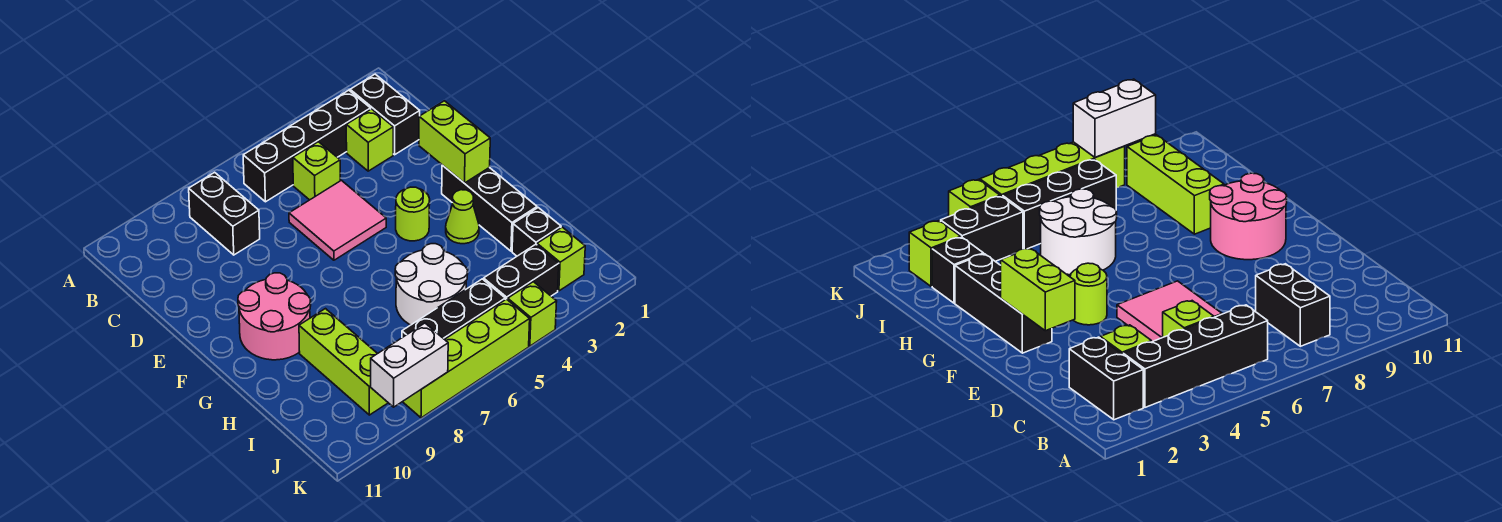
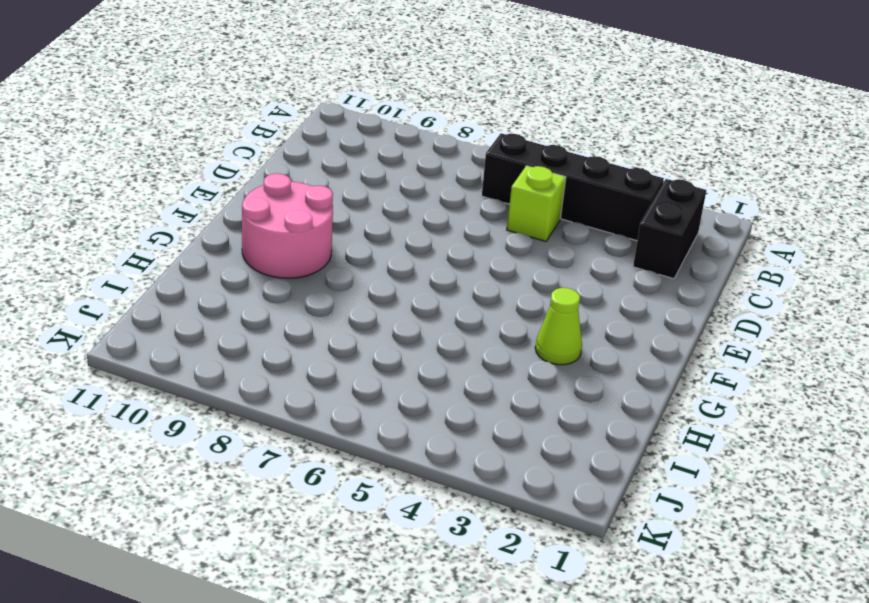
none -> black brick B8:C8 level 1
none -> lime brick C3 level 1
none -> pink tile D5:E6 level 1

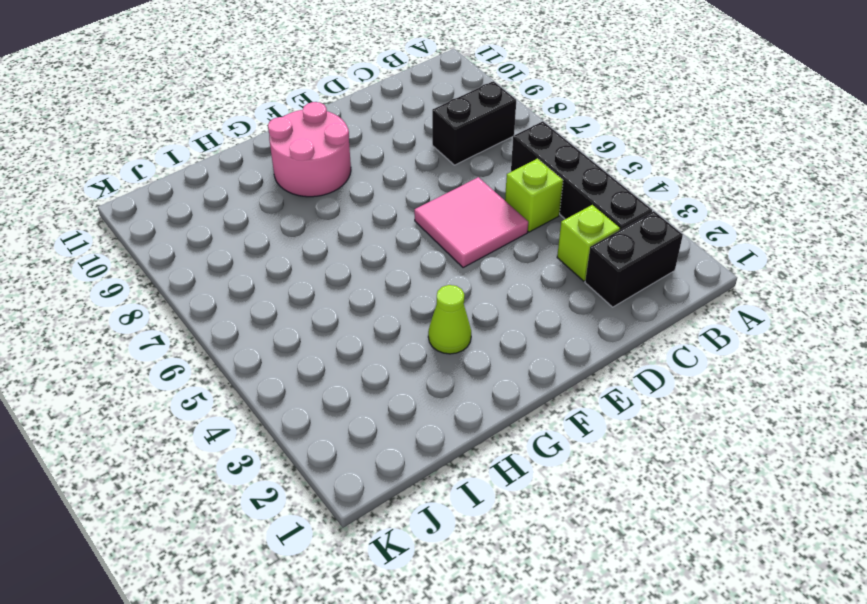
none -> black brick F2:H2 level 1
none -> lime round brick F4 level 1
none -> white round brick H5:I6 level 1

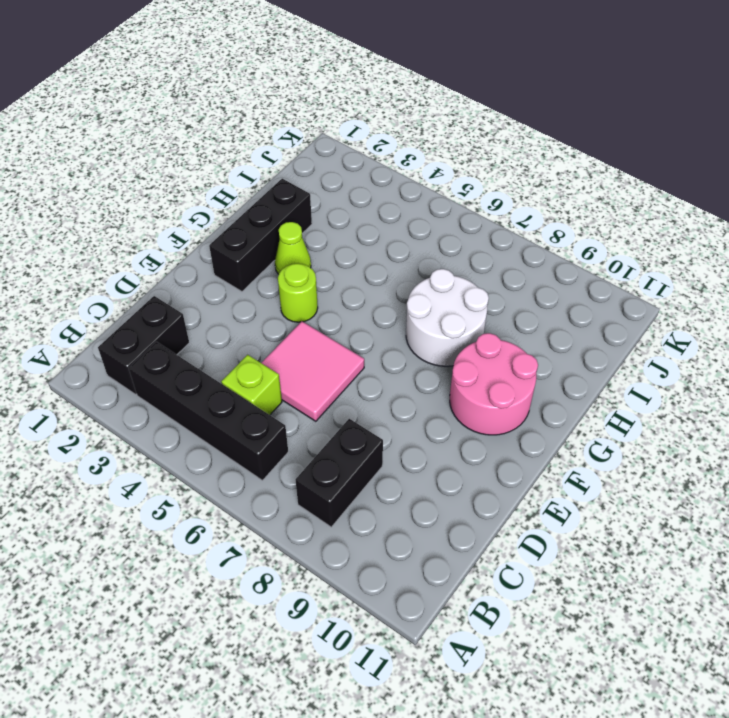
white round brick G7:H8 level 1 -> white round brick H5:I6 level 1
none -> lime brick C3 level 1
none -> lime brick H9:J9 level 1
none -> black brick I2 level 1

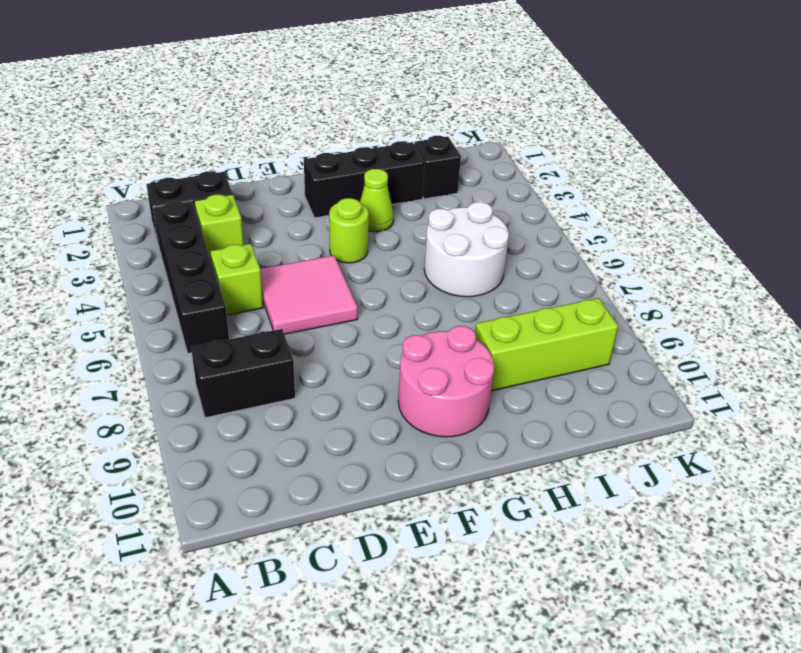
none -> lime brick J2 level 1
none -> black brick J3:J4 level 1
none -> black brick J5:J7 level 1

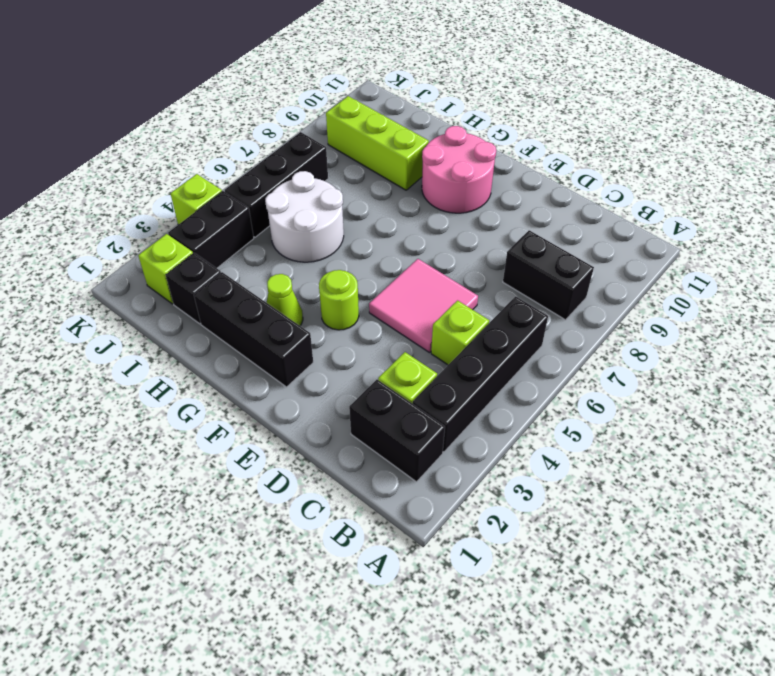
none -> lime brick K5:K8 level 1
none -> lime brick E2:F2 level 2
none -> white brick K8:K9 level 2

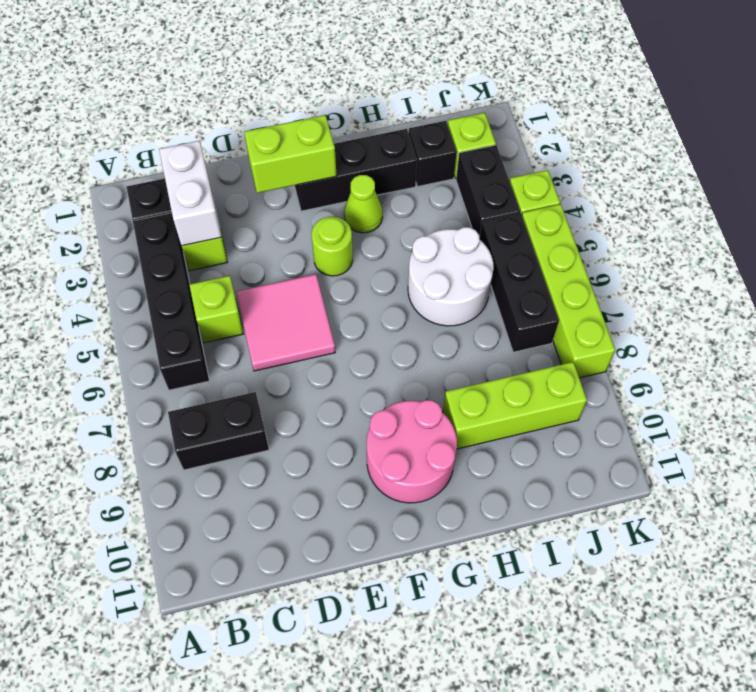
white brick C2:C3 level 2 -> white brick K8:K9 level 2

